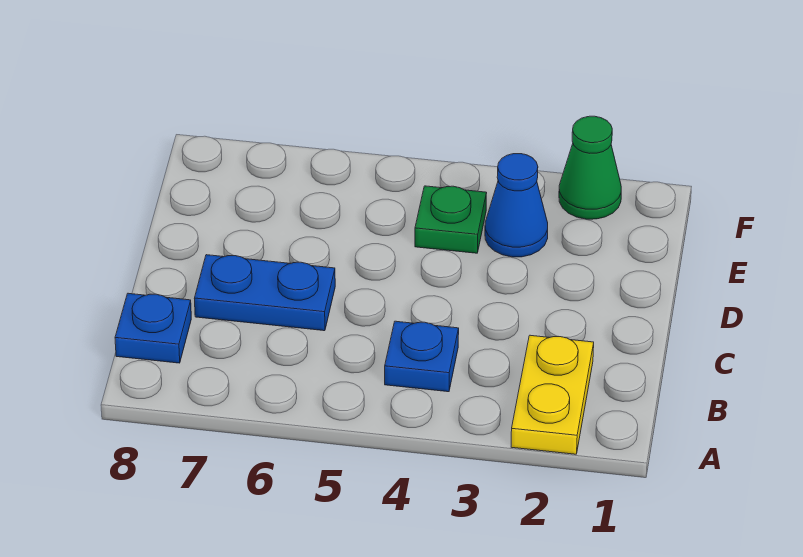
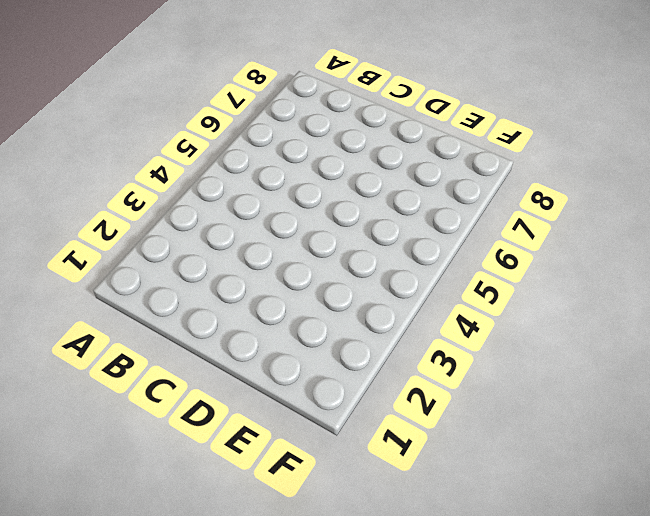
none -> yellow plate A2:B2 level 1
none -> blue plate B4 level 1

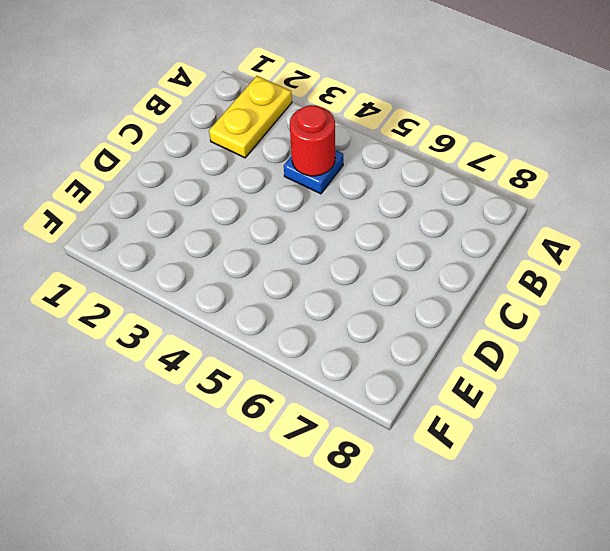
red round brick B4 level 2 -> none
none -> blue plate B8 level 1
none -> blue plate C6:C7 level 1

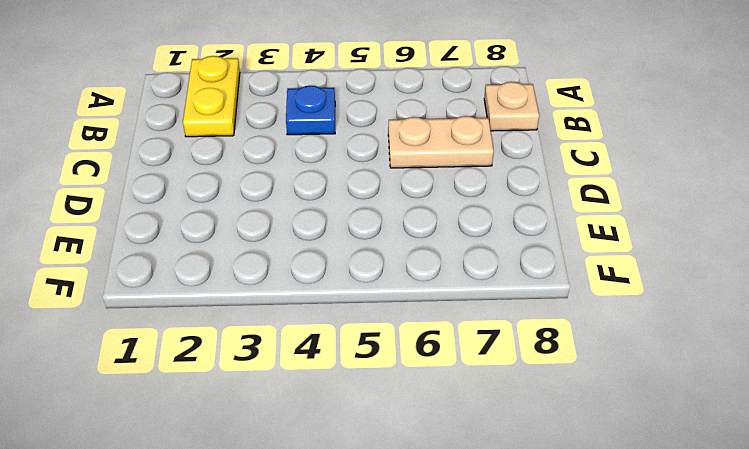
tan plate B8 level 1 -> blue plate B8 level 1
tan plate C6:C7 level 1 -> blue plate C6:C7 level 1
none -> blue cone E3 level 1
none -> green plate E4 level 1

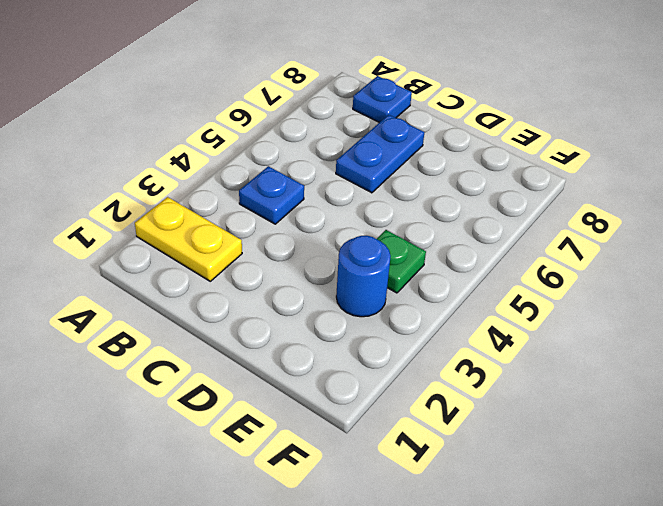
blue round brick E3 level 1 -> blue cone E3 level 1
none -> green cone F2 level 1

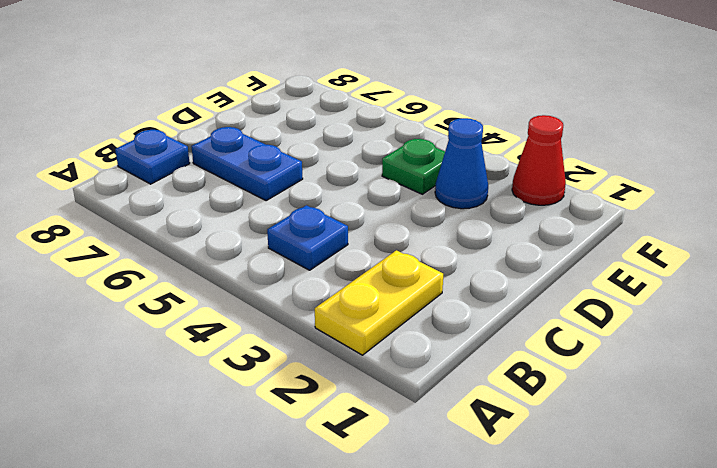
red cone F2 level 1 -> green cone F2 level 1

